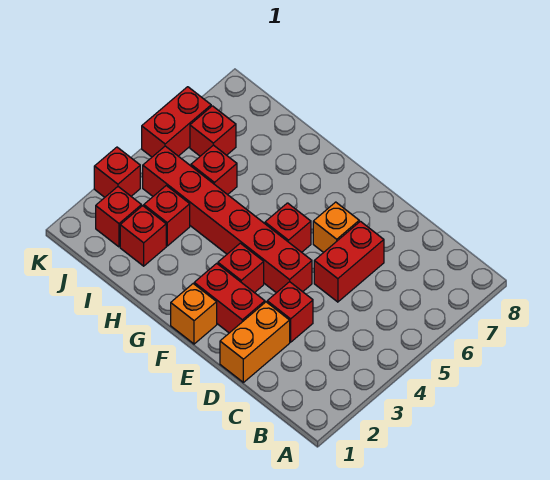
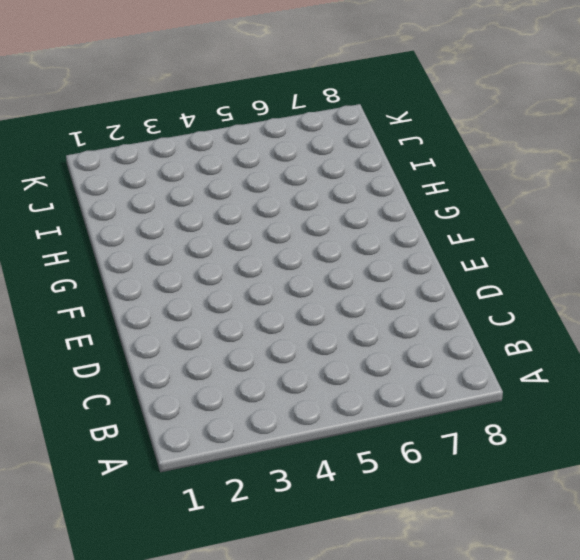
none -> orange brick D1:D2 level 1
none -> red brick D3 level 1
none -> red brick D5:D6 level 1

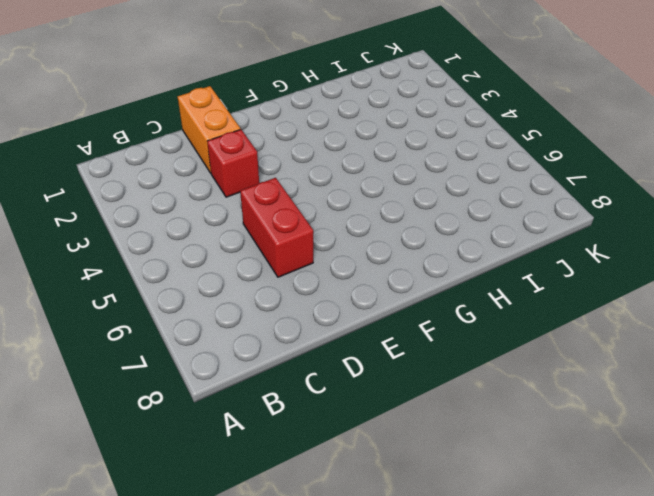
none -> red brick E2:F2 level 1
none -> red brick E4:J4 level 1
none -> orange brick E6 level 1

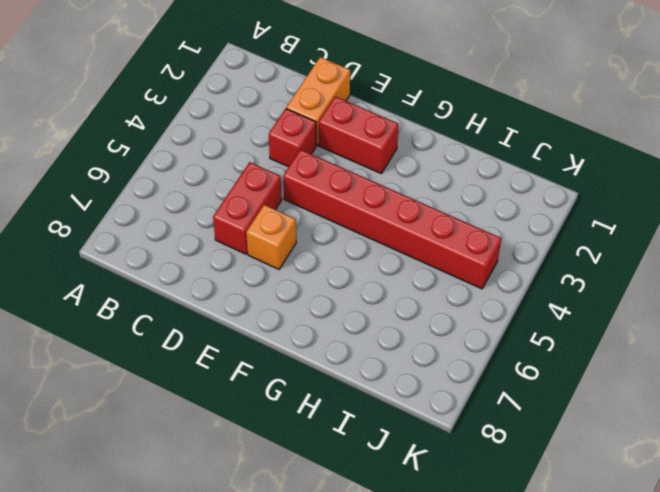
none -> orange brick F1 level 1
none -> red brick F3 level 1
none -> red brick F5 level 1

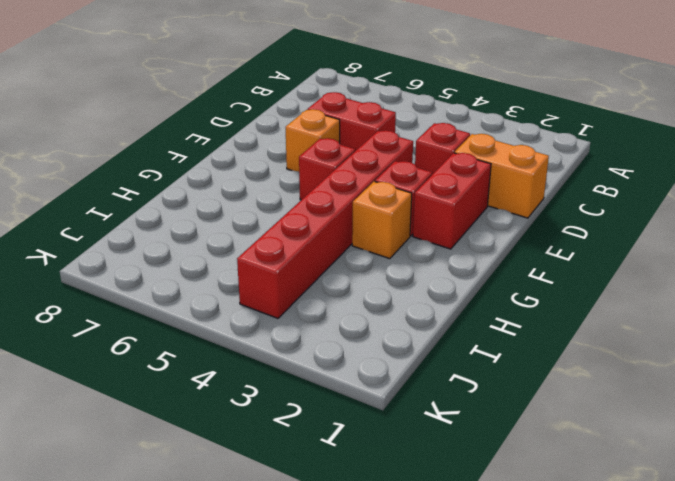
orange brick G3 level 1 -> orange brick F1 level 1
none -> red brick I2 level 1
none -> red brick I3 level 1
none -> red brick I5 level 1

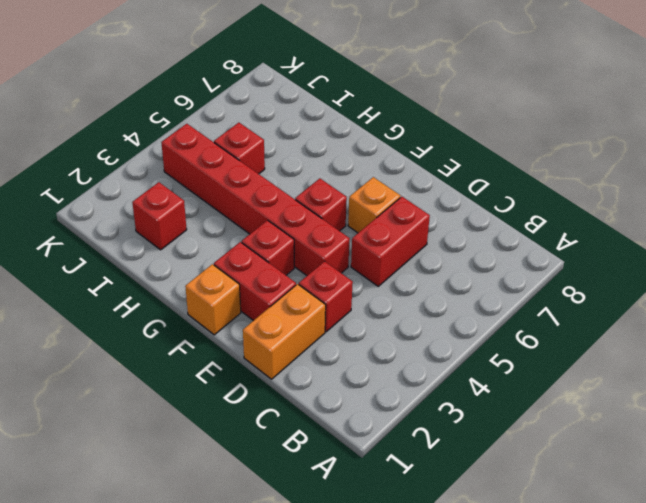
none -> red brick I3 level 1
none -> red brick J2 level 1
none -> red brick J6 level 1

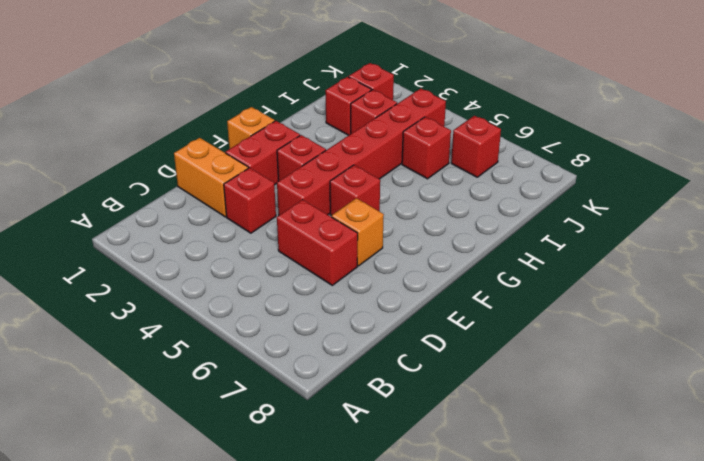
none -> red brick K3 level 1
none -> red brick K5:K6 level 1

